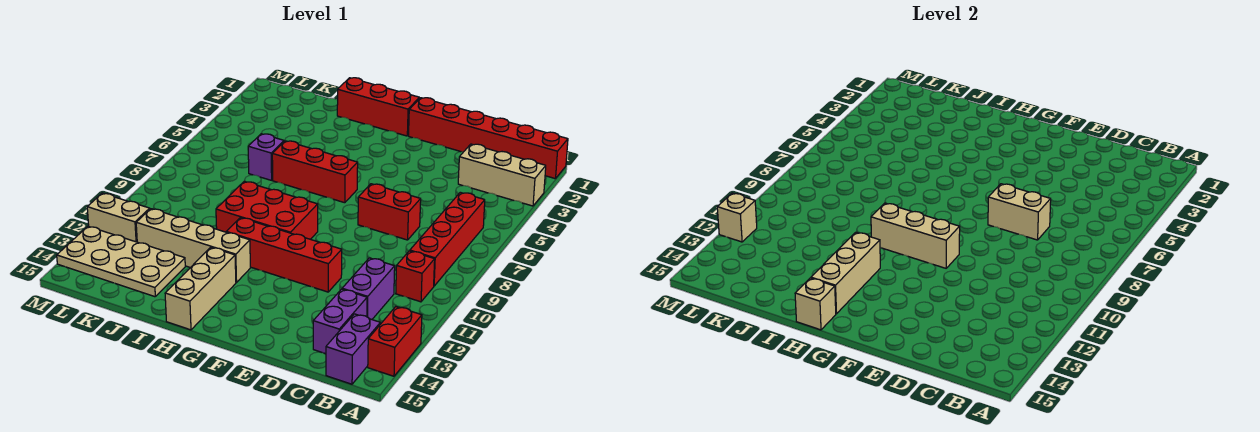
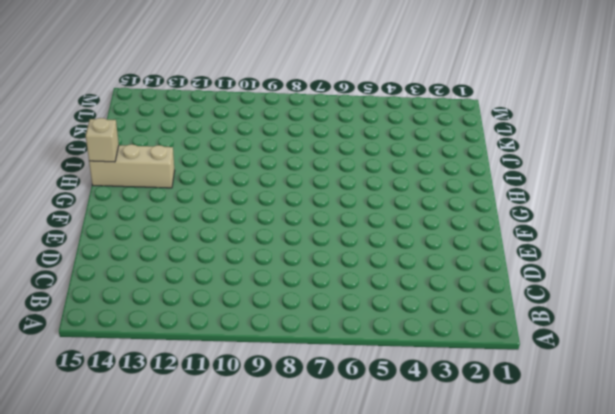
none -> red brick A1:F1 level 1
none -> tan brick A3:C3 level 1
none -> red brick A13:A14 level 1

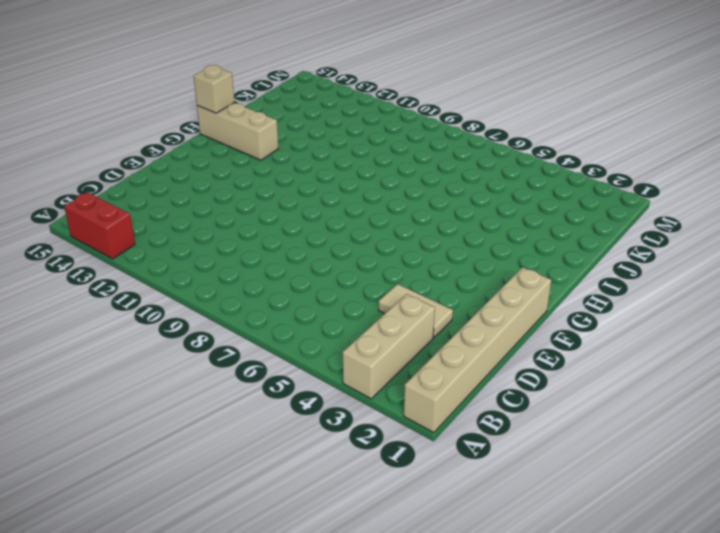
tan brick A1:F1 level 1 -> red brick A1:F1 level 1
tan tile D3:D4 level 1 -> none
none -> red brick B6:B9 level 1
none -> red brick B10 level 1
none -> purple brick B14:B15 level 1

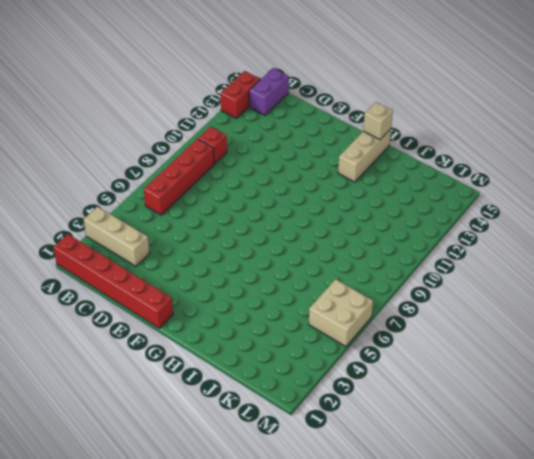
tan brick L5:M6 level 1 -> none
none -> purple brick C11:C12 level 1
none -> purple brick C13:C14 level 1
none -> red brick D7:E7 level 1

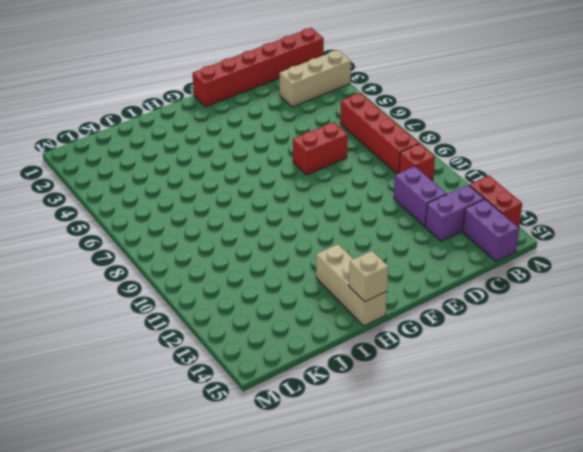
purple brick B13:C13 level 1 -> purple brick C13:C14 level 1
none -> red brick E11:H11 level 1
none -> red brick G1:I1 level 1
none -> red brick G6:I6 level 1

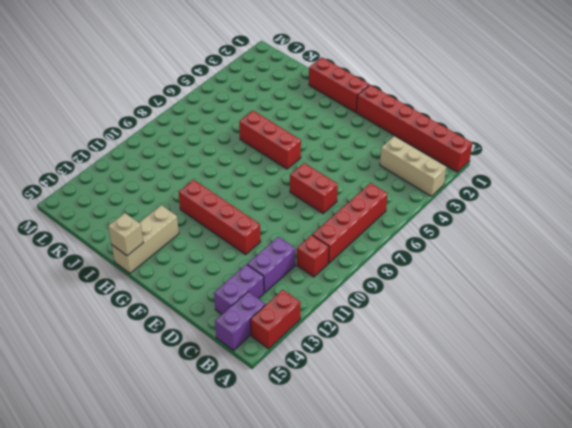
none -> red brick G9:I10 level 1
none -> tan brick H12:K12 level 1
none -> purple brick J6 level 1

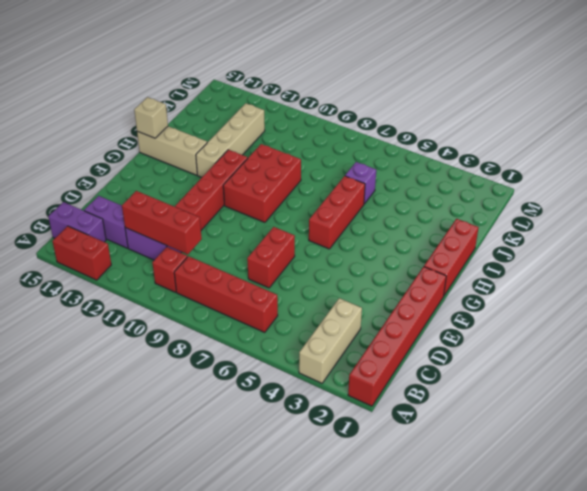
red brick C10:C12 level 2 -> none
none -> tan plate J13:M14 level 1
none -> tan brick L12:M12 level 1
none -> tan brick D7:E7 level 2

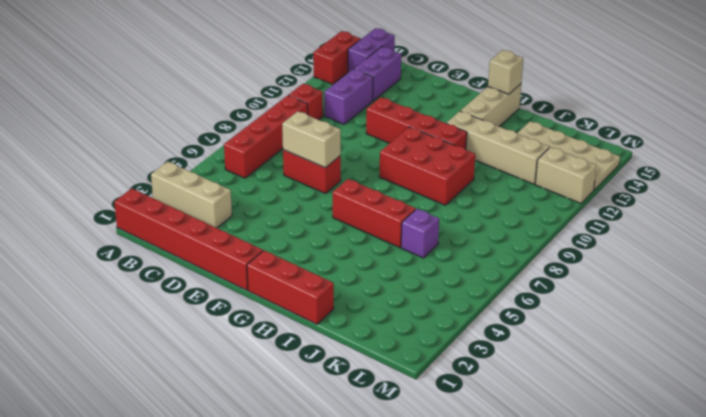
none -> tan brick F10:H10 level 2
none -> tan brick H12:H14 level 2
none -> tan brick M12 level 2

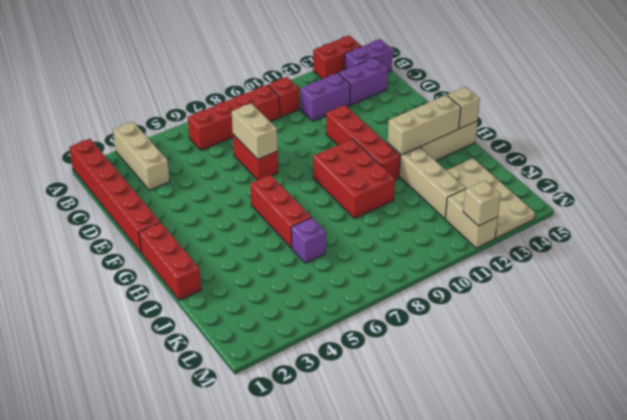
none -> tan brick F10:H10 level 2

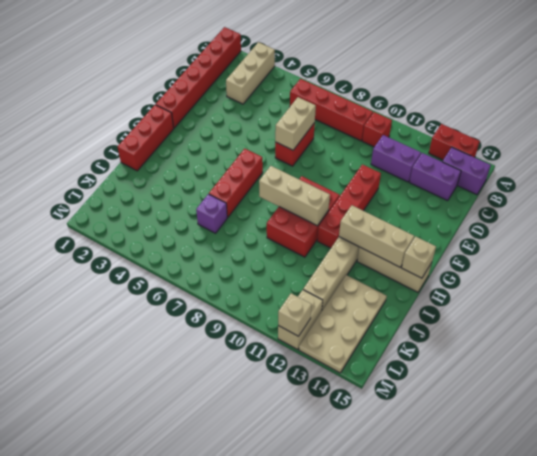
tan brick H8:H10 level 2 -> tan brick F10:H10 level 2

